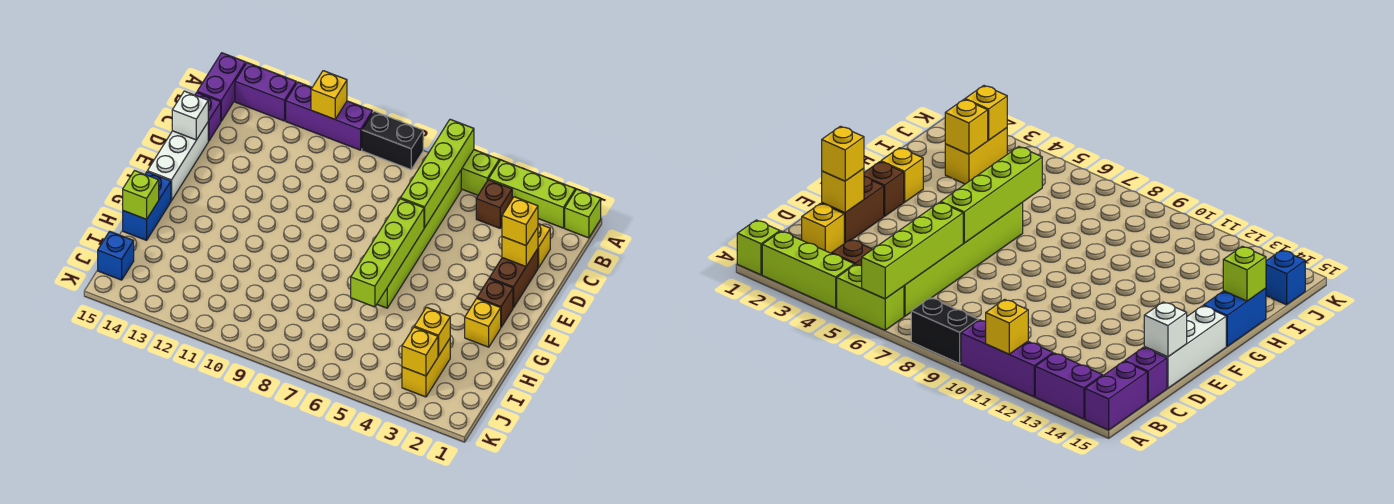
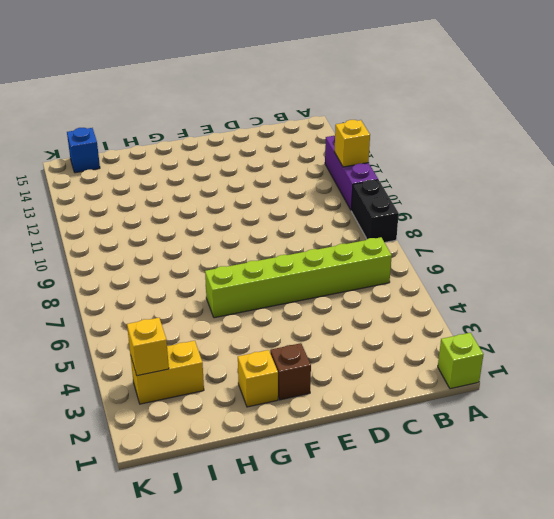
none -> lime brick A2:A4 level 1
none -> lime brick A5:A6 level 1
none -> purple brick A13:A14 level 1

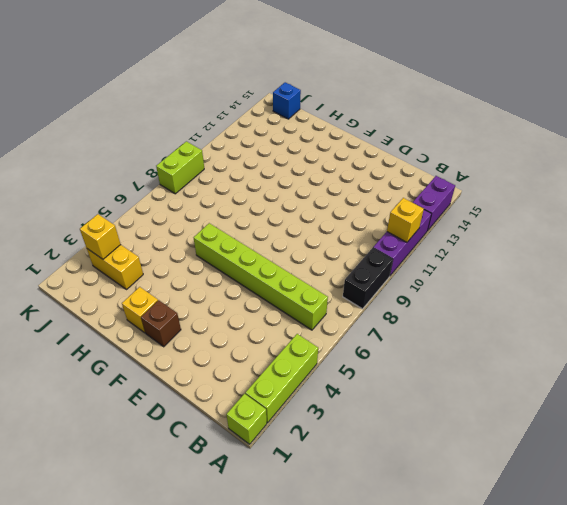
lime brick K8:K9 level 1 -> lime brick A5:A6 level 1
none -> purple brick A15:B15 level 1
none -> brown brick B4 level 1
none -> yellow brick C2 level 1

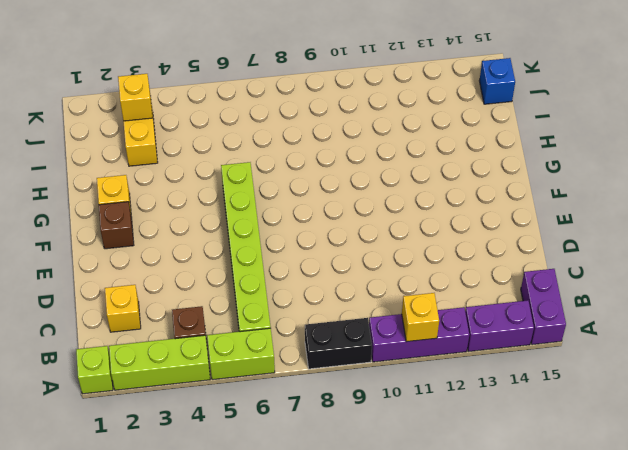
none -> purple brick C15 level 1
none -> brown brick D2:E2 level 1
none -> white brick D15:F15 level 1

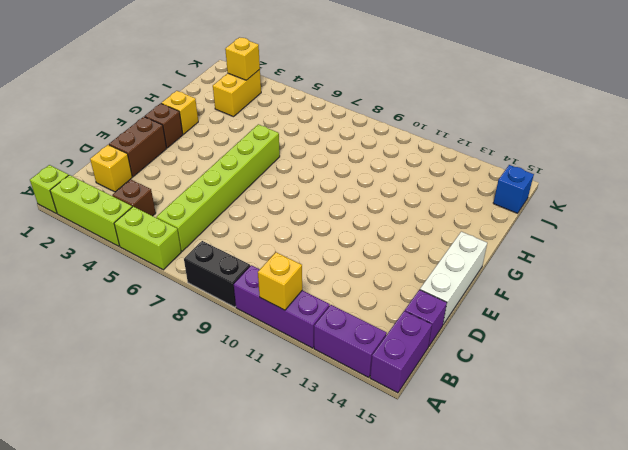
none -> blue brick G15:H15 level 1
none -> lime brick A6:D6 level 2
none -> yellow brick D2 level 2

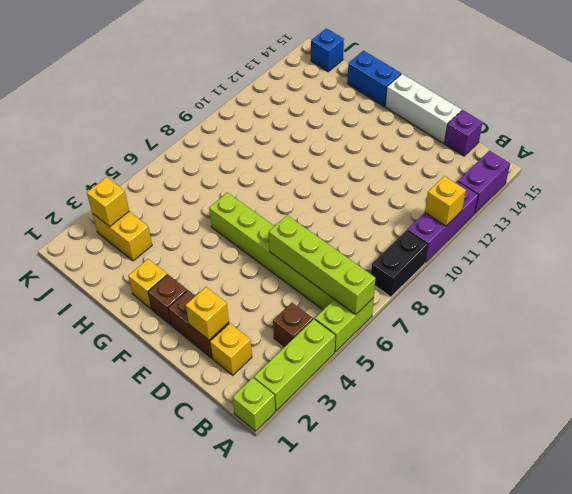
none -> purple brick A15:B15 level 1
none -> white brick D15 level 2
none -> lime brick E6:H6 level 2

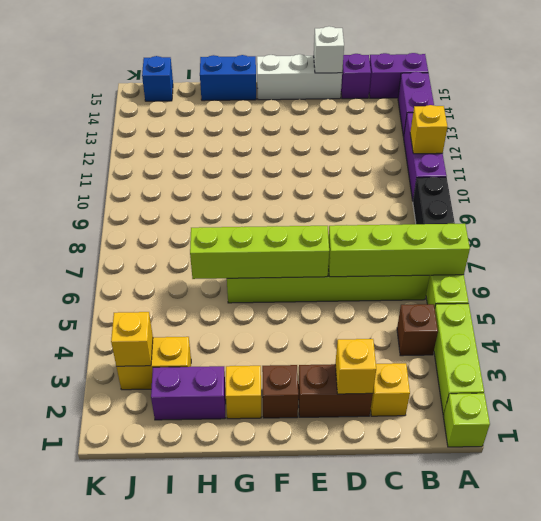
purple brick H2:I2 level 1 -> none
none -> lime brick H15 level 2
none -> yellow brick I3 level 2
none -> yellow brick D2 level 3

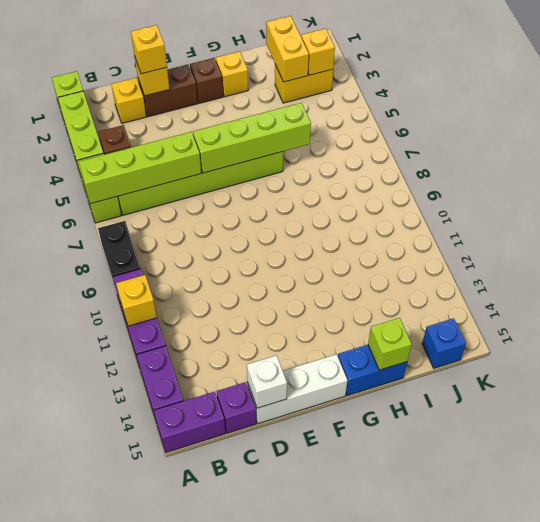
yellow brick I2:I3 level 2 -> yellow brick I3 level 2

